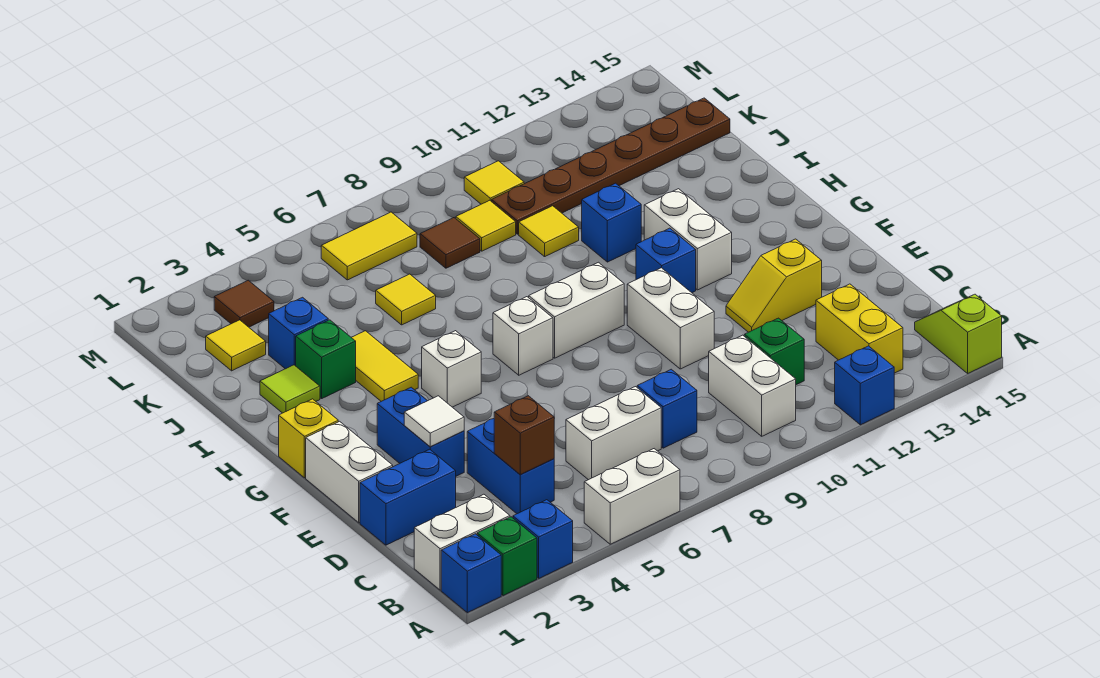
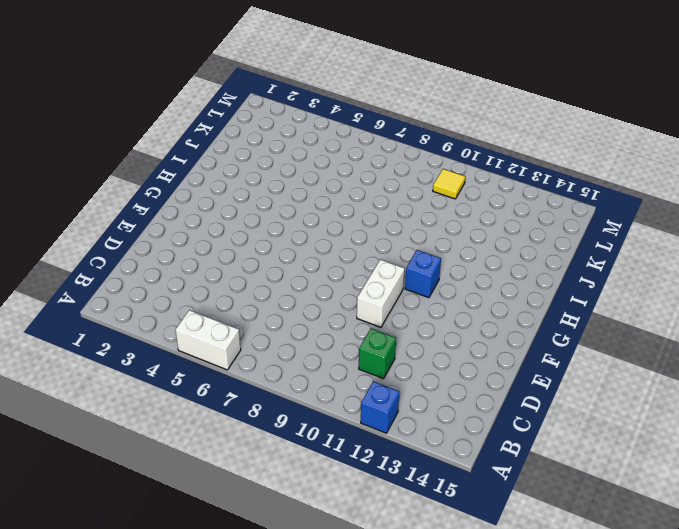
none -> blue brick A1 level 1
none -> green brick A2 level 1
none -> blue brick A3 level 1
none -> lime slope A15:B15 level 1 top A

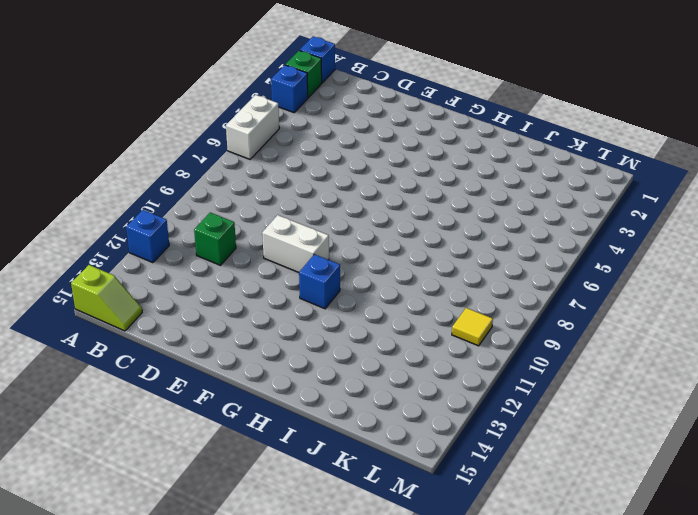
none -> white brick B1:B2 level 1
none -> white brick B10:C10 level 1
none -> yellow brick B13:C13 level 1
none -> blue brick C4:D4 level 1

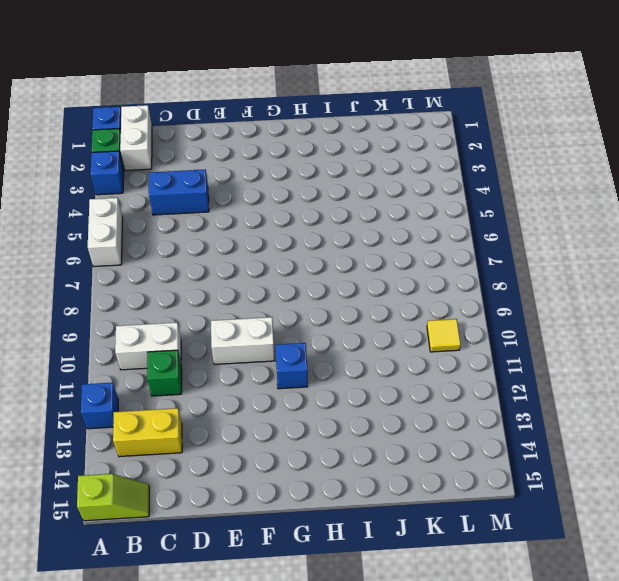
none -> white brick C6:C7 level 1
none -> blue brick C8 level 1
none -> blue brick D1:D2 level 1
none -> white brick E1:F1 level 1

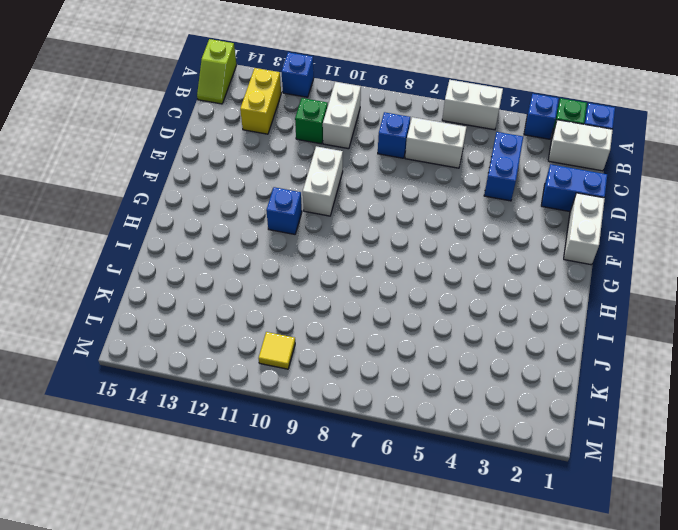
none -> blue brick E3:F3 level 1
none -> yellow slope E12:E13 level 1 top 13
none -> yellow brick G1 level 1
none -> white brick G5 level 1

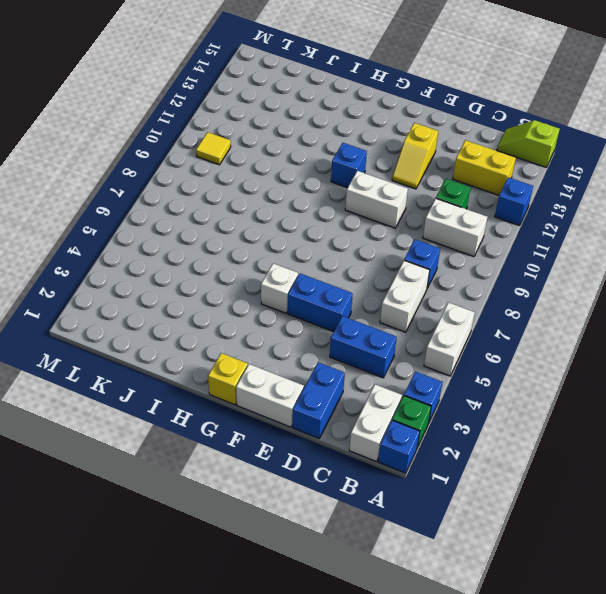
blue brick E5:F5 level 1 -> blue brick E3:F3 level 1
none -> white brick G7 level 1
none -> white brick G8:G9 level 1
none -> white brick G12:H12 level 1
none -> yellow tile H4:I4 level 1

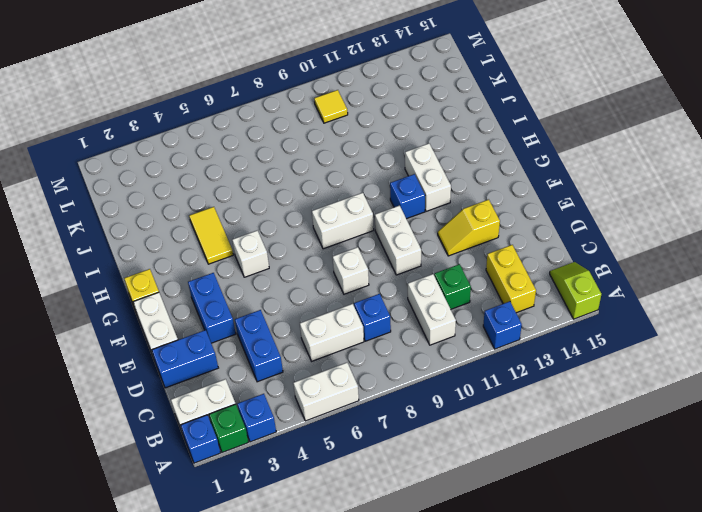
white brick E8 level 1 -> white brick G7 level 1
none -> lime tile I2 level 1
none -> green brick I3 level 1
none -> blue brick I11 level 1
none -> blue brick J3 level 1

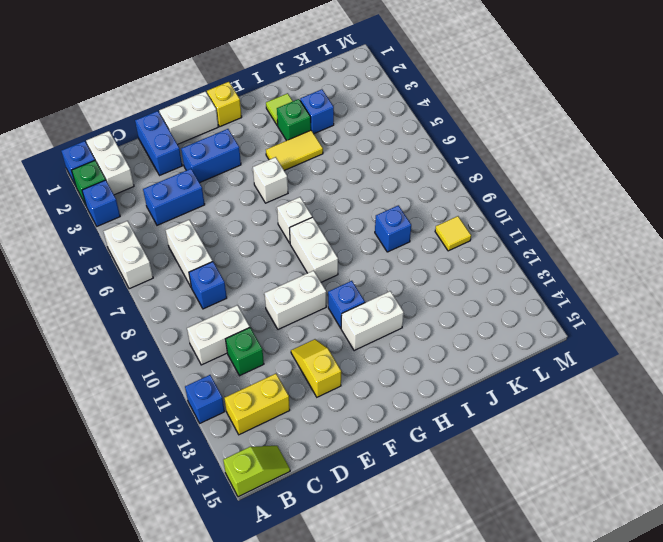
blue brick J9 level 1 -> blue brick I11 level 1
none -> yellow tile J6 level 1
none -> yellow tile J10 level 1
none -> yellow tile K2 level 1
none -> brown tile K8 level 1

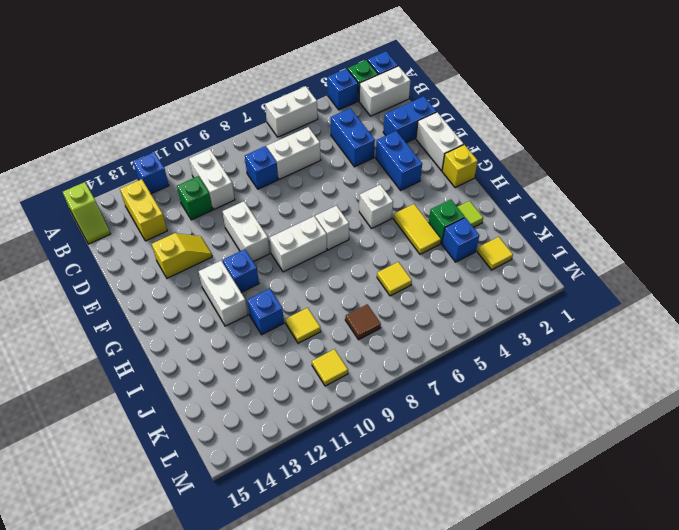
none -> yellow tile K9 level 1
none -> brown plate K10:K15 level 1
none -> brown tile L3 level 1
none -> yellow tile L6:L7 level 1

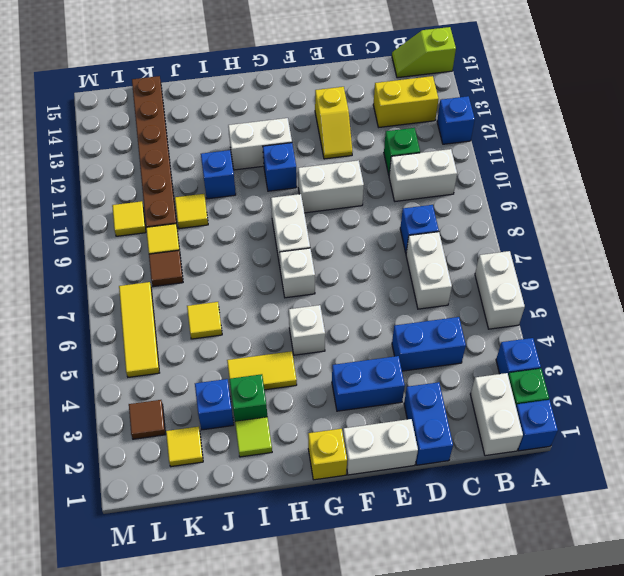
yellow tile L5:L7 level 1 -> yellow tile L6:L7 level 1
none -> brown brick C4 level 2
none -> white tile E3 level 2

